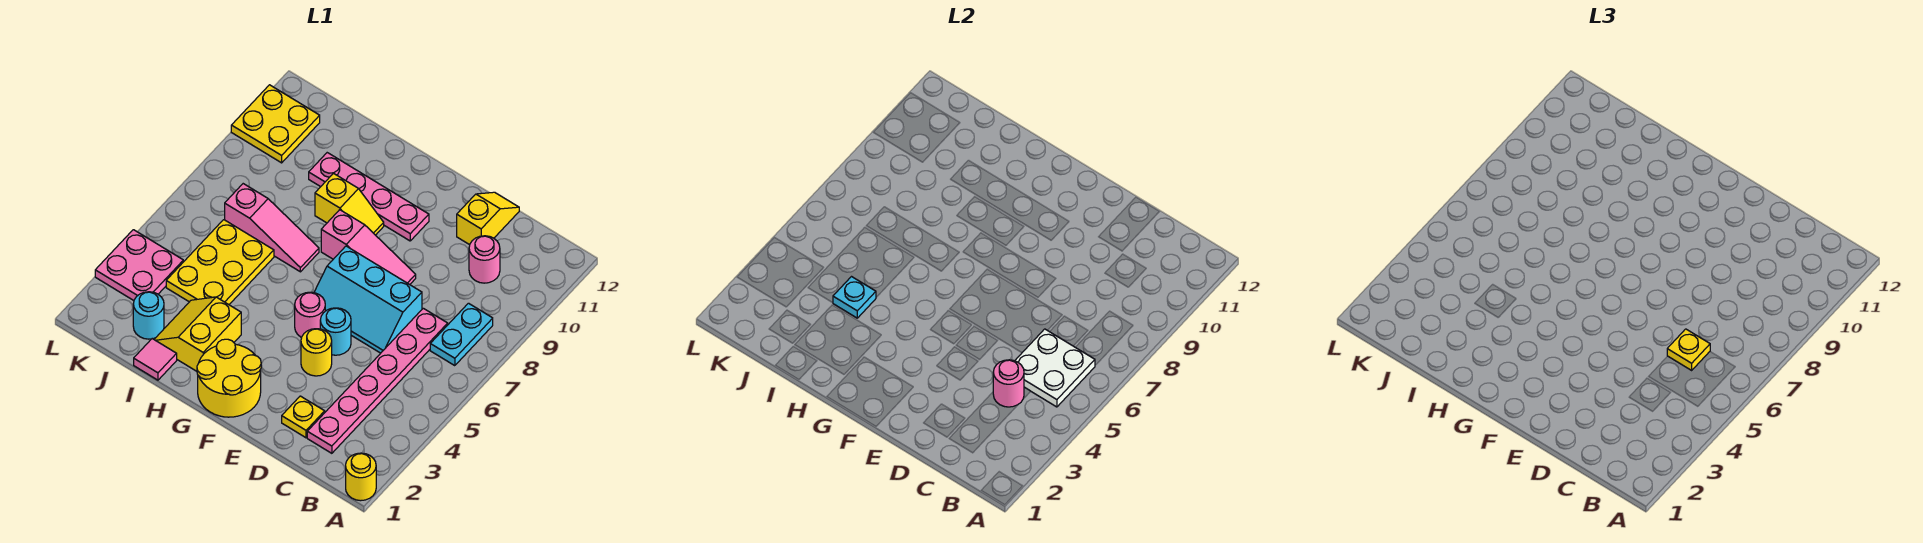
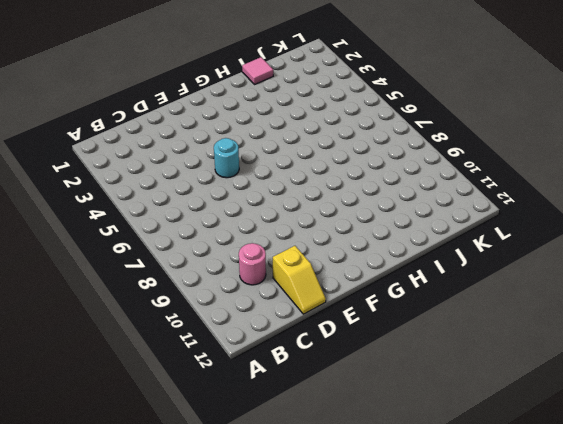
none -> yellow round brick A1 level 1
none -> cyan plate B7:B8 level 1
none -> pink plate C2:C7 level 1

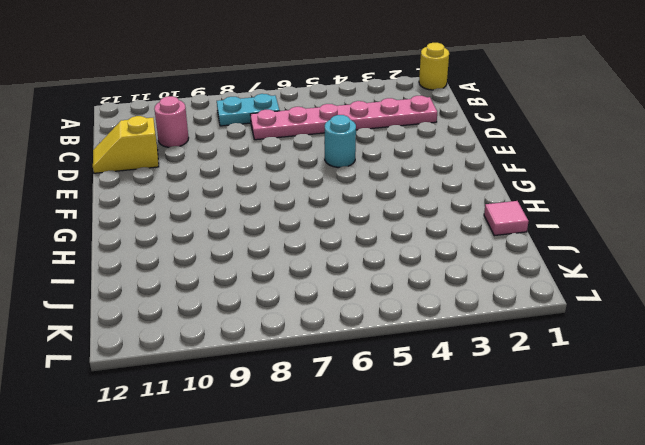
none -> yellow plate D2 level 1
none -> cyan slope D6:F7 level 1 top 7
none -> yellow round brick E4 level 1

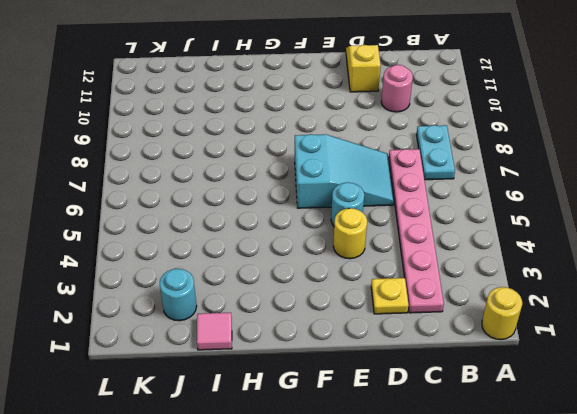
cyan slope D6:F7 level 1 top F -> cyan slope D6:F7 level 1 top 7
none -> pink slope E8:G8 level 1 top G
none -> yellow round brick F1:G2 level 1
none -> pink round brick F5 level 1

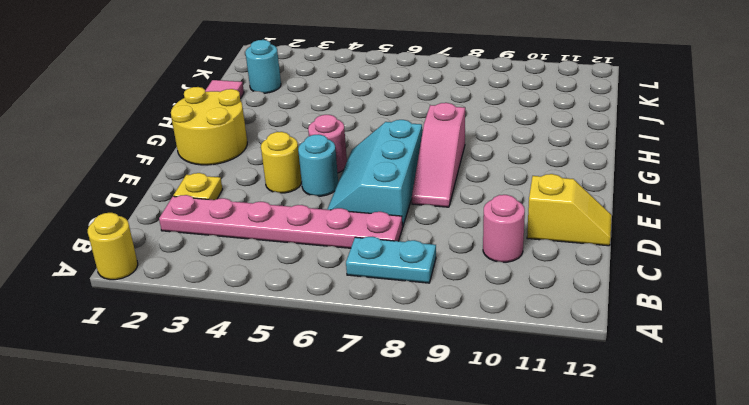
none -> pink plate F10:I10 level 1
none -> yellow slope G9:H9 level 1 top H
none -> yellow slope H2:I3 level 1 top H

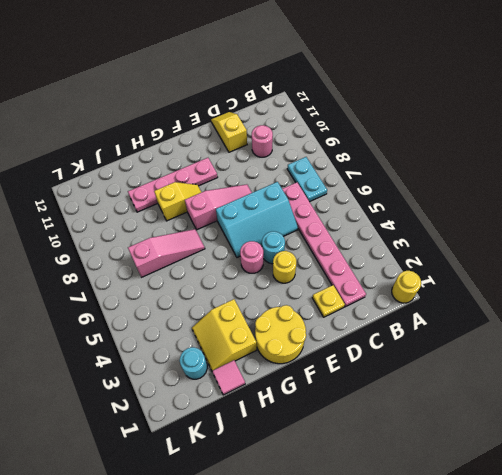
none -> yellow plate I4:J6 level 1
none -> pink plate K3:L4 level 1
none -> yellow plate K10:L11 level 1

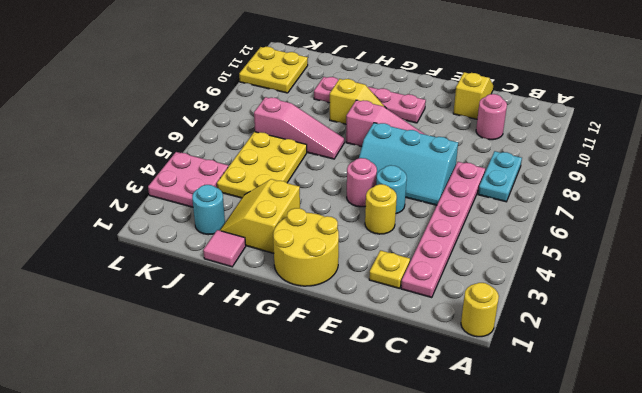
none -> white plate B5:C6 level 2
none -> pink round brick C4 level 2
none -> cyan plate I4 level 2

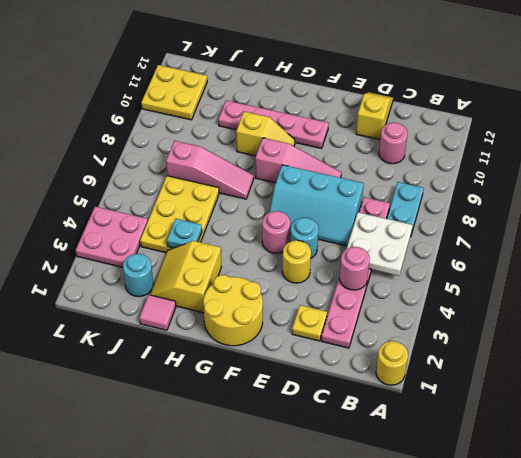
none -> yellow plate C6 level 3

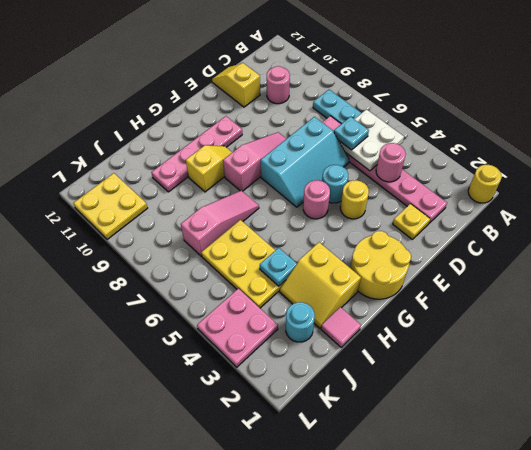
cyan plate C6 level 3 -> yellow plate C6 level 3

